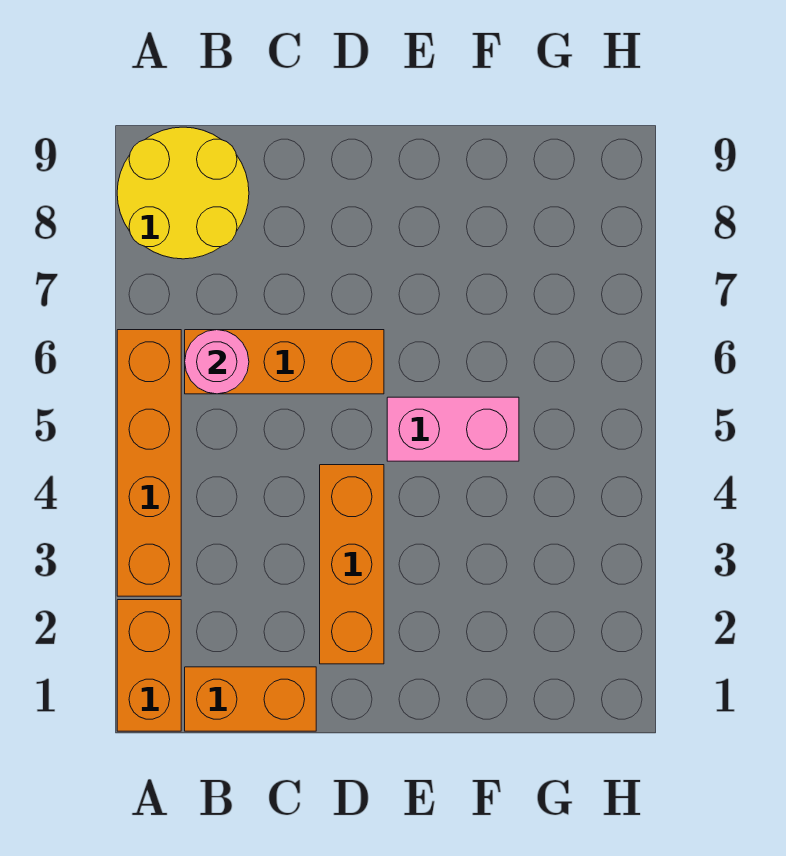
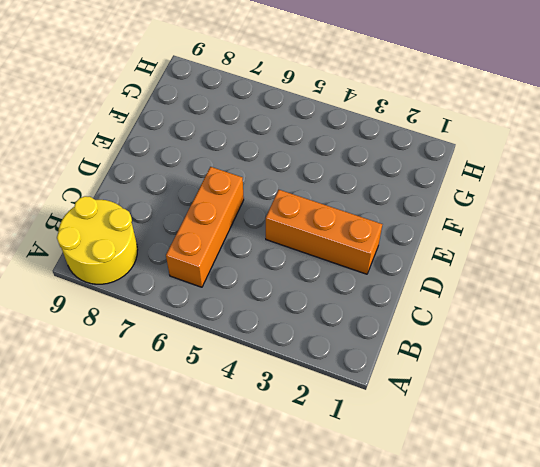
none -> orange brick A1:A2 level 1
none -> orange brick A3:A6 level 1

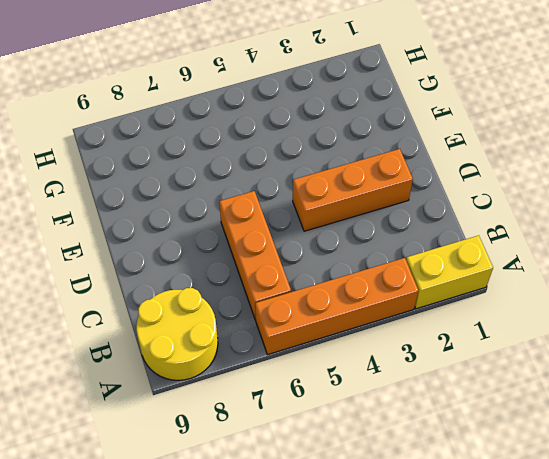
yellow brick A1:A2 level 1 -> orange brick A1:A2 level 1
none -> orange brick B1:C1 level 1
none -> pink brick E5:F5 level 1

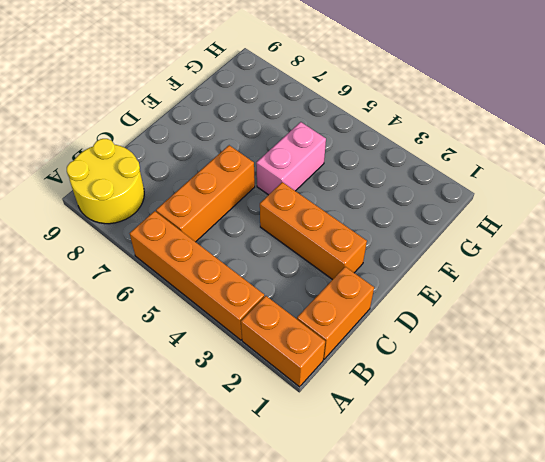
none -> pink round brick B6 level 2

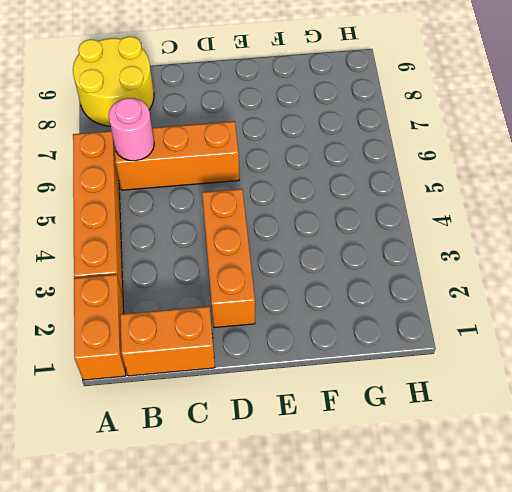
none -> pink brick E5:F5 level 1

